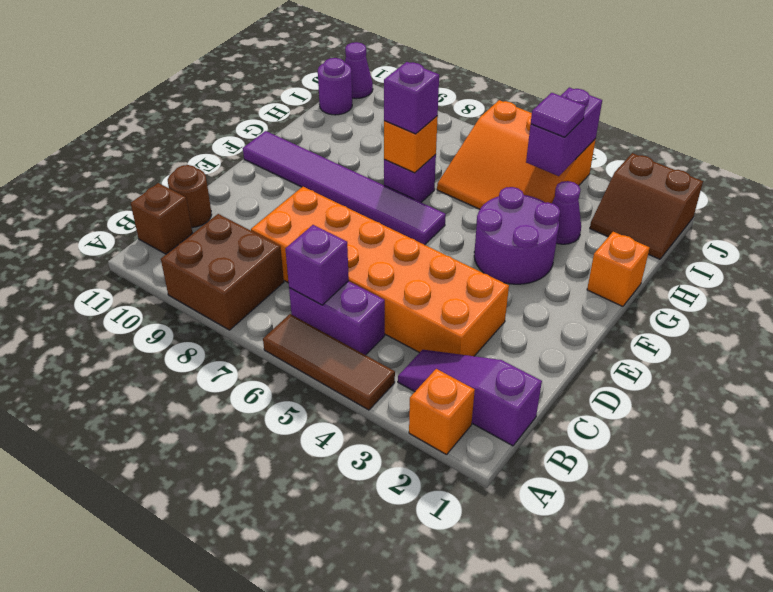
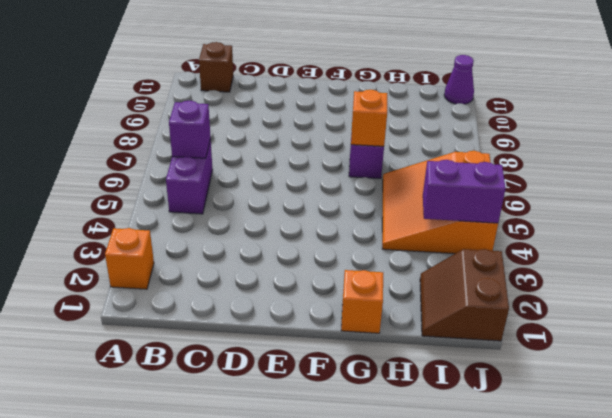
none -> brown tile A4:A6 level 1
none -> brown brick A8:B9 level 1
none -> purple slope B1:B3 level 1 top 1

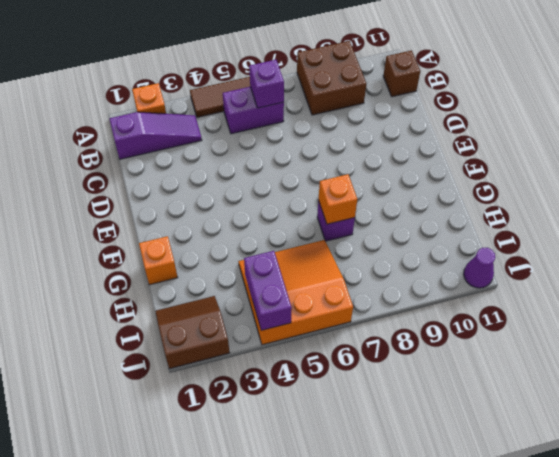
none -> orange brick C3:D8 level 1
none -> brown round brick C11 level 1
none -> purple round brick F3:G4 level 1

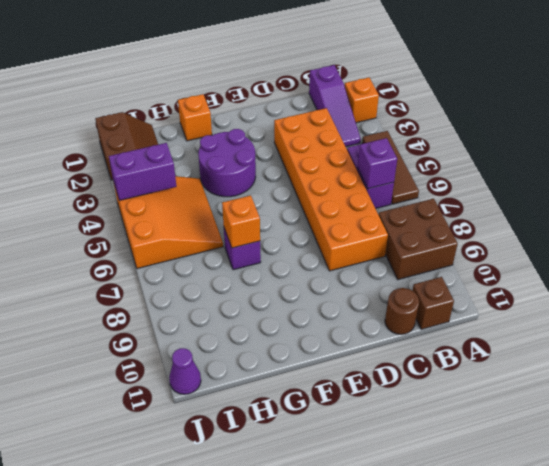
none -> purple tile F6:F11 level 1
none -> purple cone H3 level 1
none -> purple round brick I11 level 1

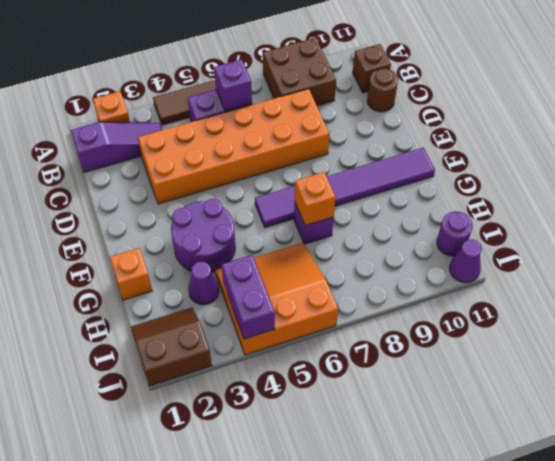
none -> purple brick G7 level 3
none -> purple tile I4 level 3

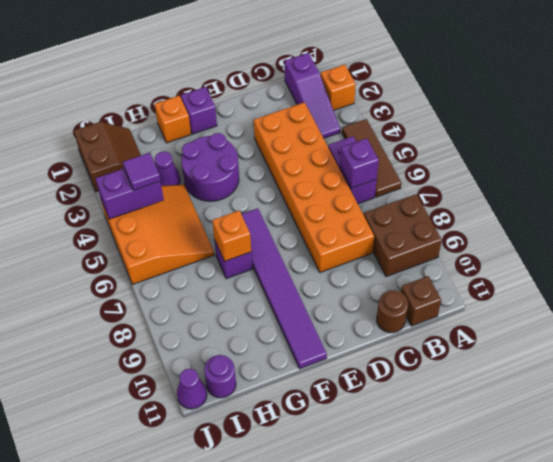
purple brick F1 level 1 -> purple brick G7 level 3

